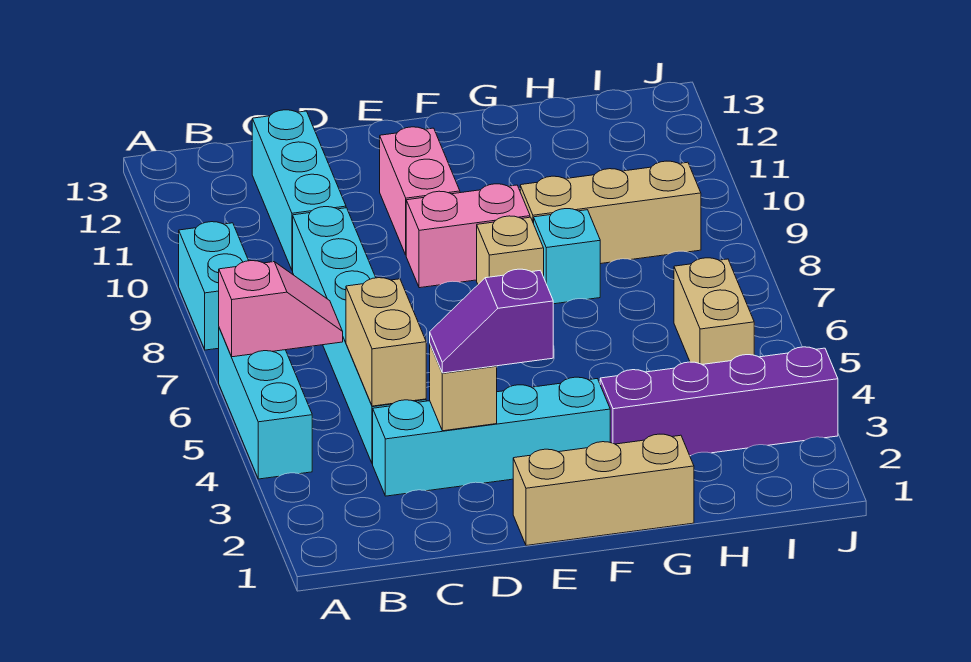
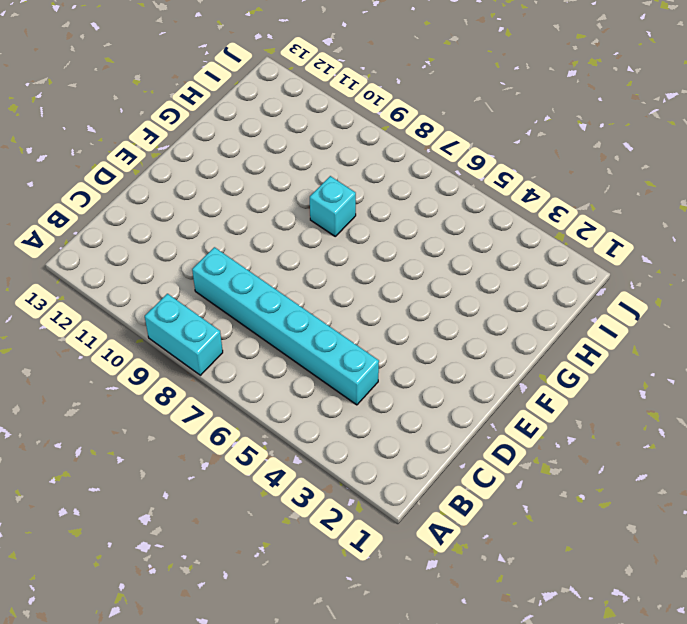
none -> cyan brick A4:A6 level 1
none -> cyan brick C3:F3 level 1
none -> cyan brick C10:C12 level 1

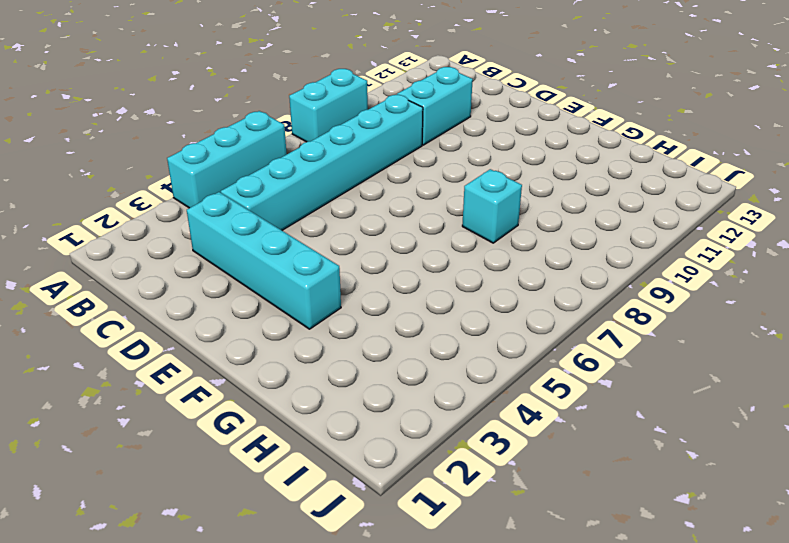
cyan brick C10:C11 level 1 -> cyan brick C10:C12 level 1
none -> tan brick E1:G1 level 1
none -> pink brick E9:F9 level 1
none -> pink brick E10:E11 level 1

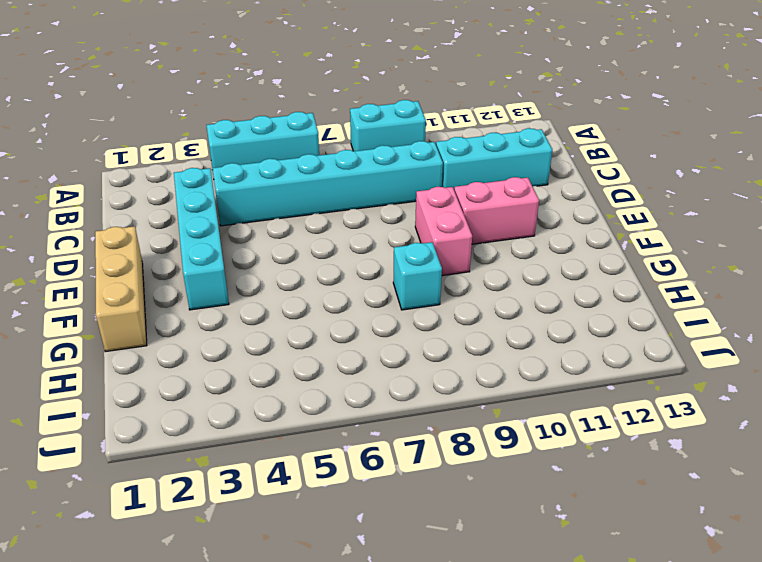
none -> tan brick F8 level 1
none -> purple brick G3:J3 level 1
none -> tan brick G9:I9 level 1

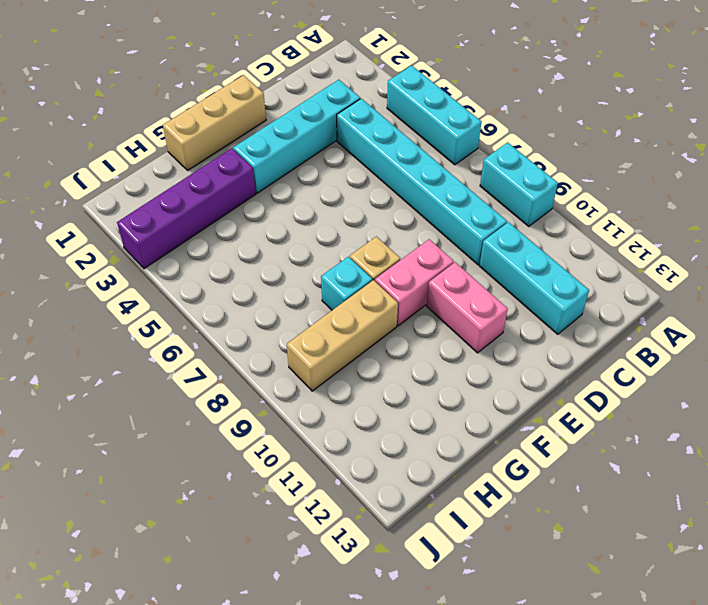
none -> tan brick I5:I6 level 1
none -> pink slope A6:B6 level 2 top A
none -> tan brick C4:C5 level 2

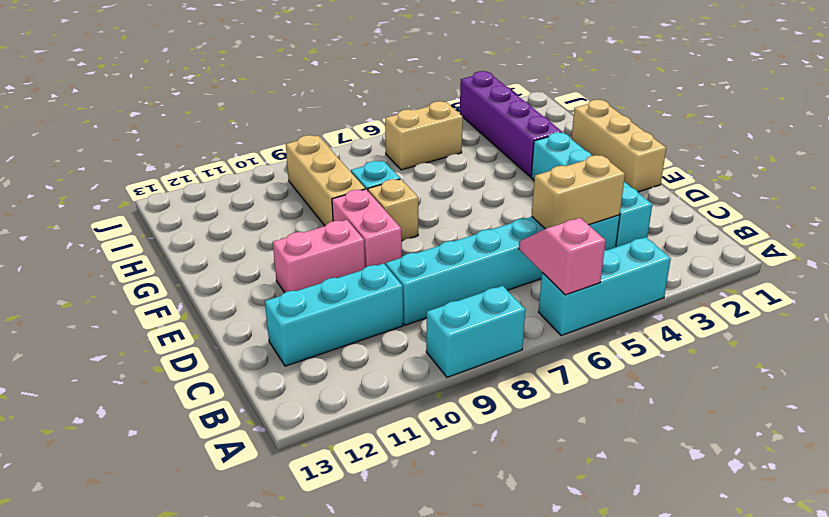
none -> tan brick D3 level 2
none -> purple slope D3:E3 level 3 top E

